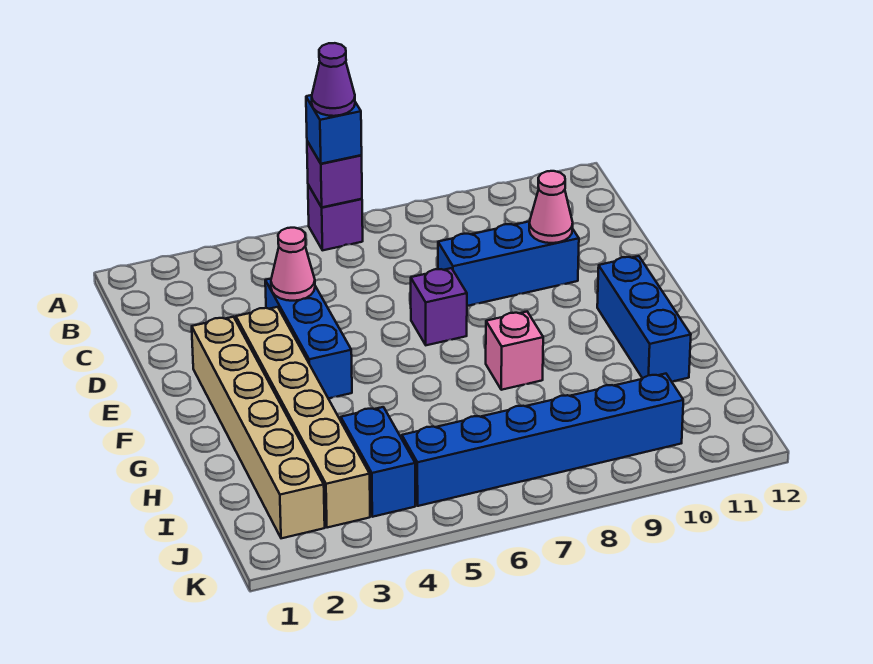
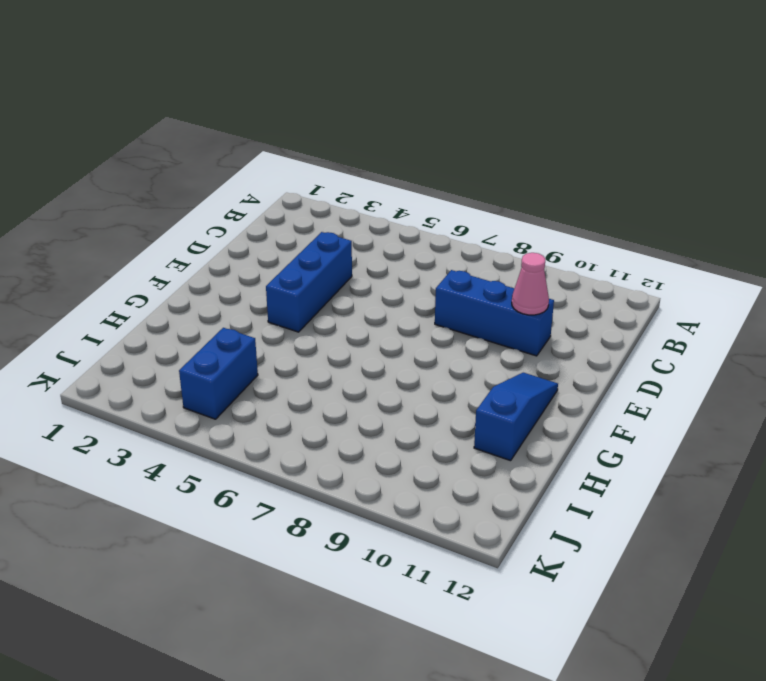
blue slope F11:H11 level 1 top H -> blue brick F11:H11 level 1
none -> purple brick A6 level 1
none -> tan brick E2:J2 level 1
none -> tan brick E3:J3 level 1

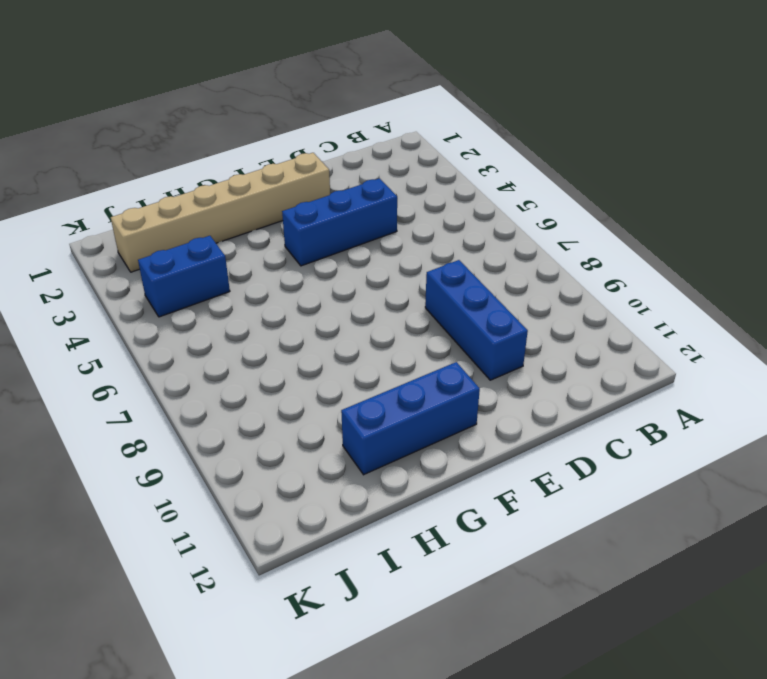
none -> purple brick A6 level 1
none -> tan brick E3:J3 level 1
none -> purple brick E7 level 1

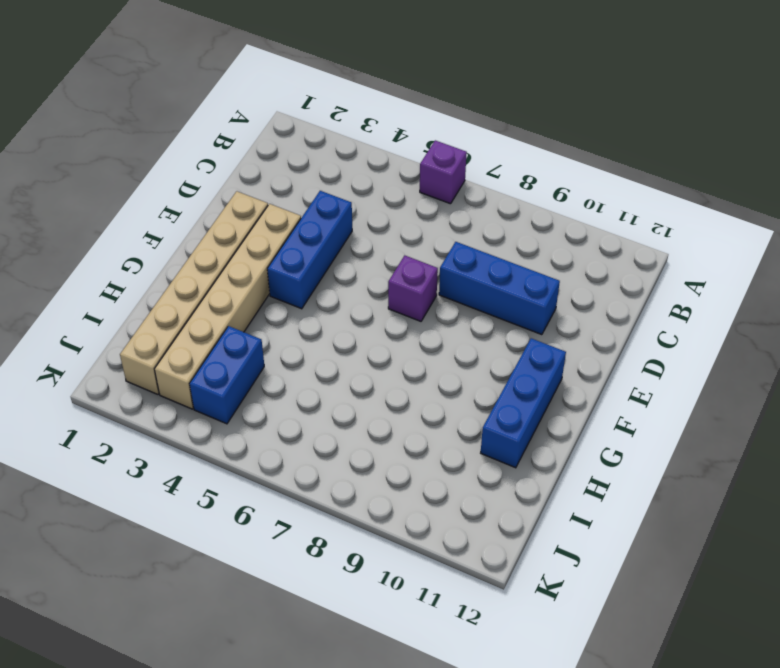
none -> pink brick G8 level 1
none -> blue brick J5:J10 level 1
none -> purple brick A6 level 2

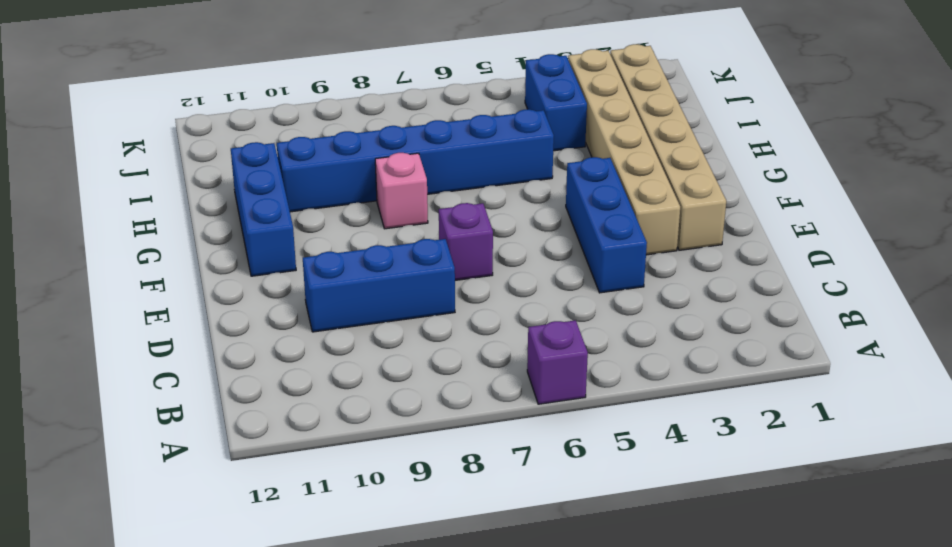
blue brick H5:H10 level 1 -> blue brick J5:J10 level 1
none -> purple brick A6 level 2
none -> pink cone D4 level 2
none -> pink cone D10 level 2

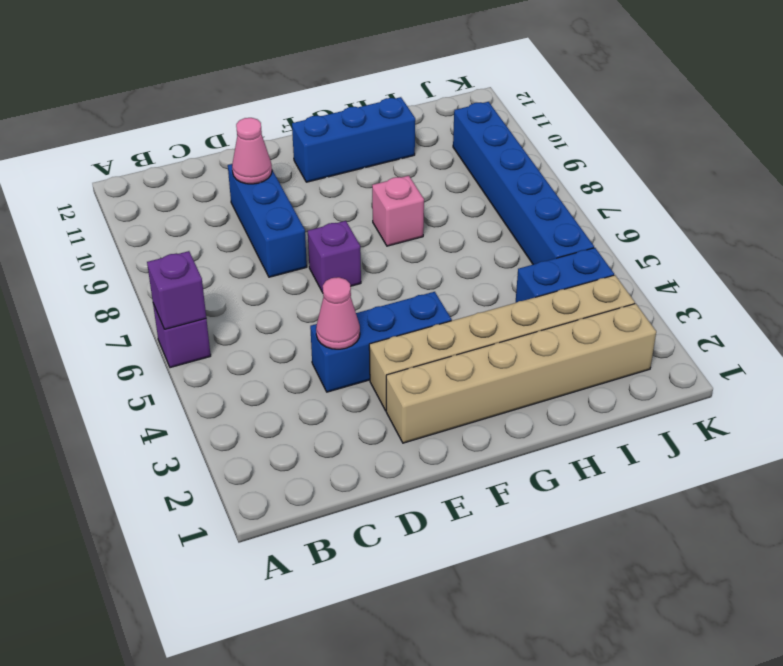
none -> blue brick A6 level 3
none -> purple cone A6 level 4

